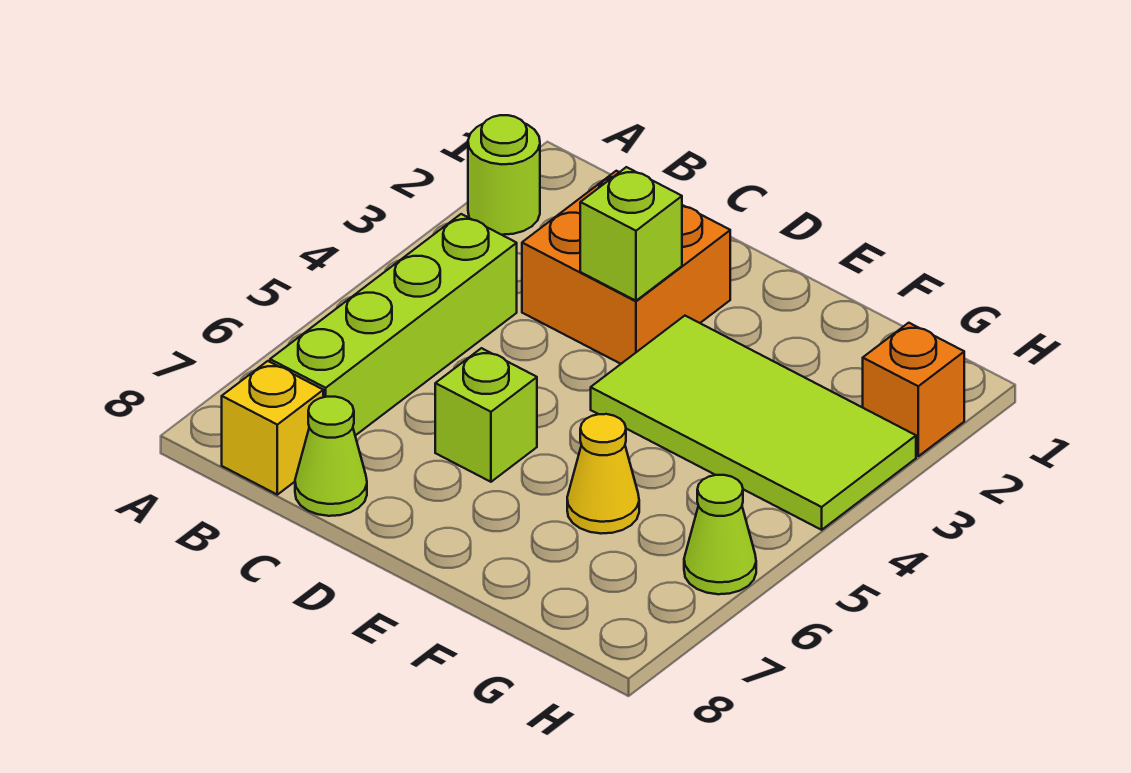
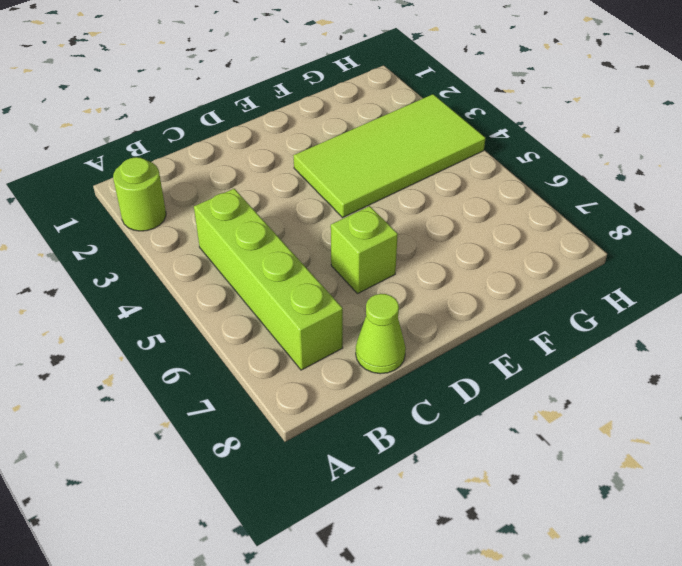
none -> yellow brick B8 level 1
none -> orange brick C2:D3 level 1

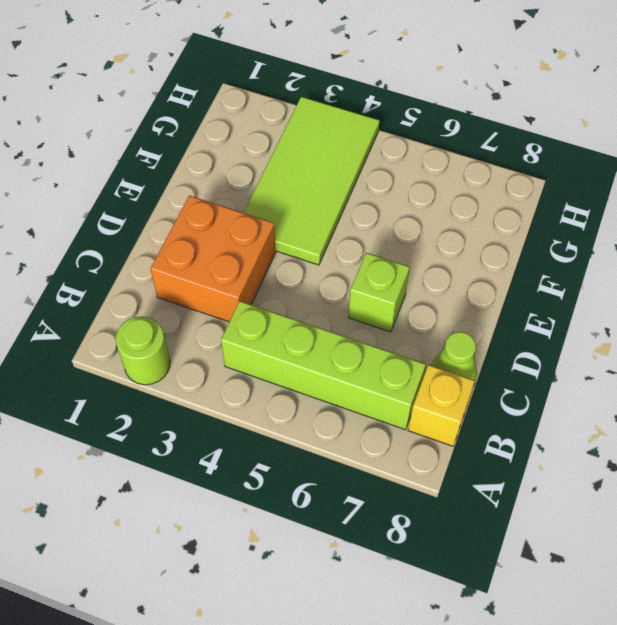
none -> yellow cone F6 level 1
none -> orange brick H2 level 1

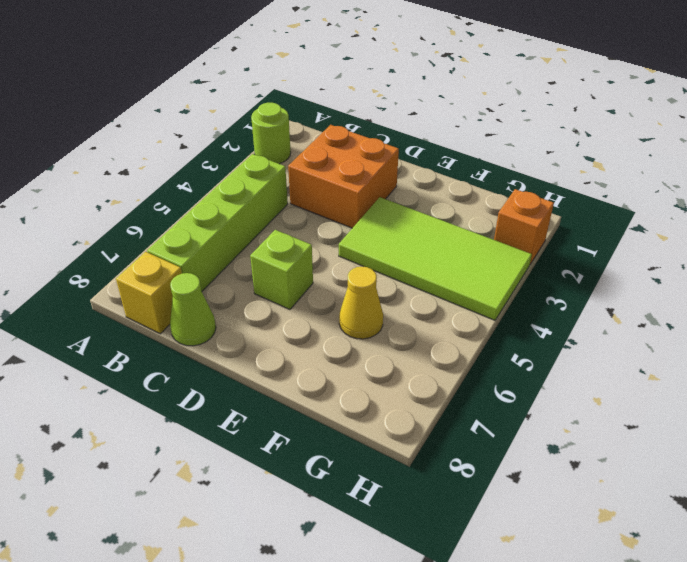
none -> lime cone H6 level 1
none -> lime brick D3 level 2

